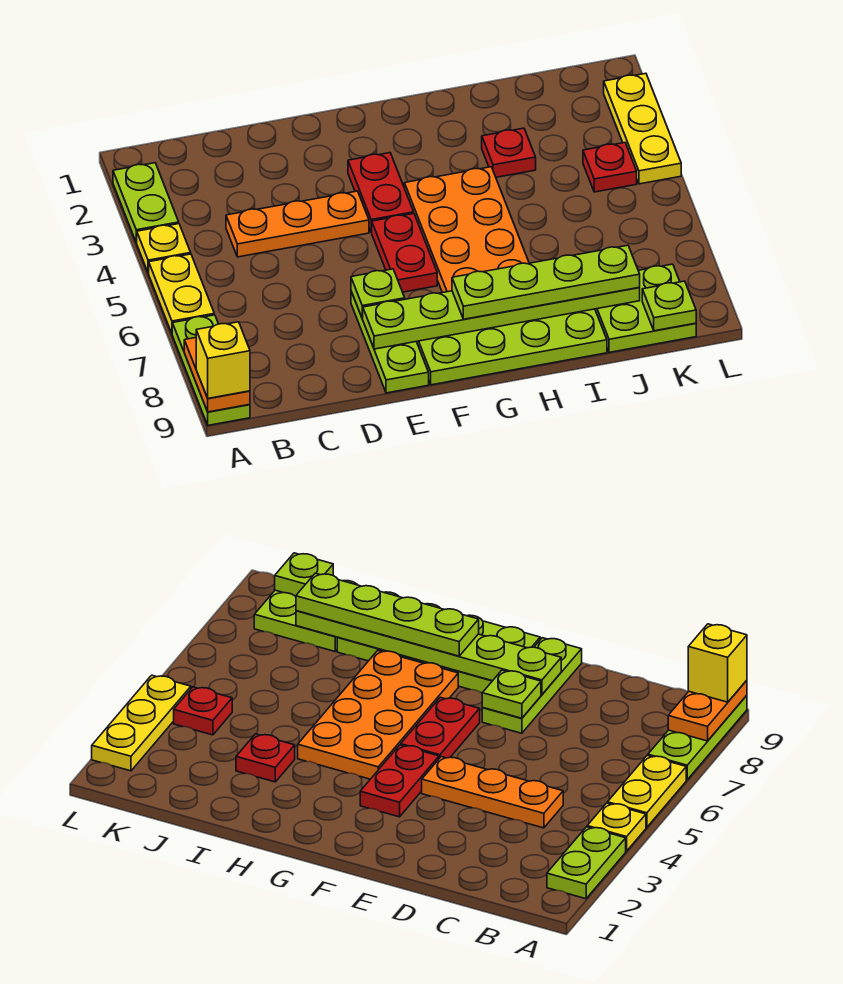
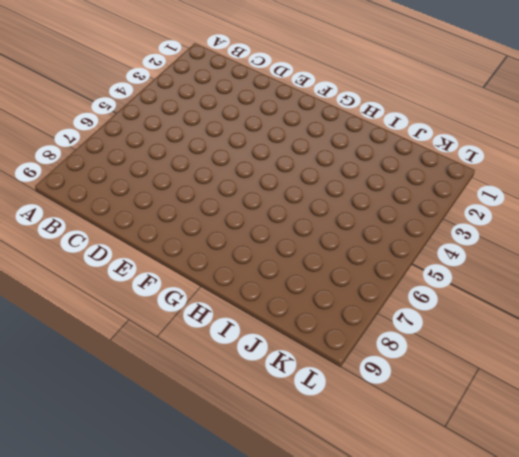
none -> lime plate A2:A3 level 1
none -> yellow plate A4 level 1
none -> yellow plate A5:A6 level 1

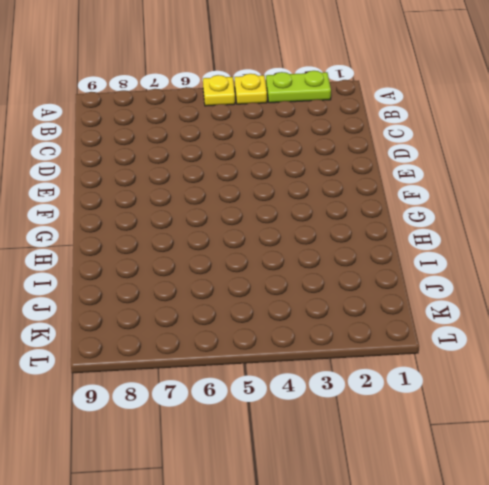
yellow plate A5 level 1 -> yellow plate A5:A6 level 1
none -> lime plate A7:A9 level 1
none -> orange plate C4:E4 level 1
none -> lime plate E7:E9 level 1

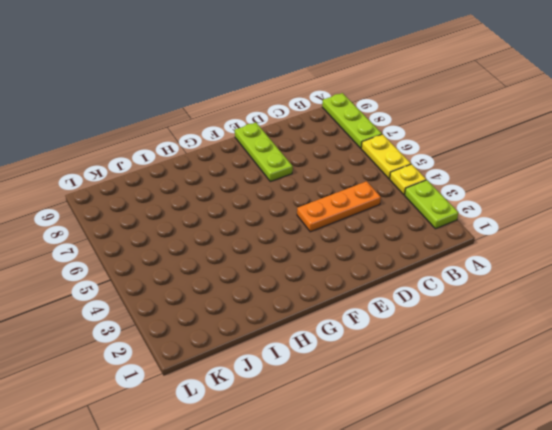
none -> red plate F3:F4 level 1
none -> red plate F5:F6 level 1
none -> lime plate F8:I9 level 1

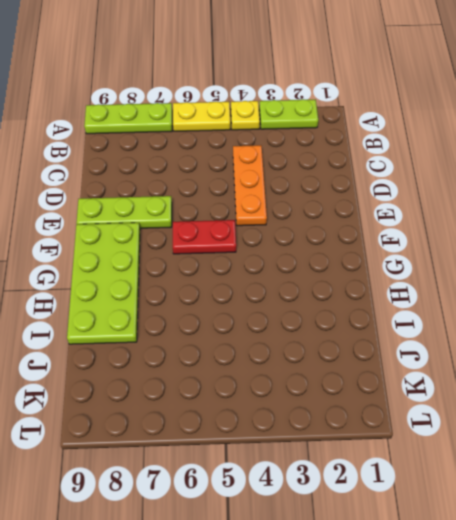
none -> red plate F3:F4 level 1
none -> orange plate G4:H7 level 1
none -> red plate I3 level 1

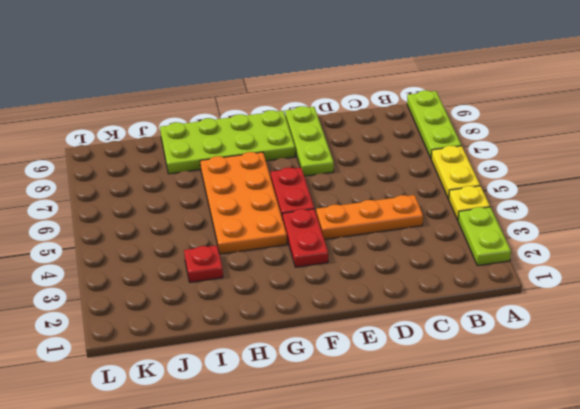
none -> lime plate J8:K9 level 1
none -> red plate K4 level 1
none -> yellow plate L2:L4 level 1

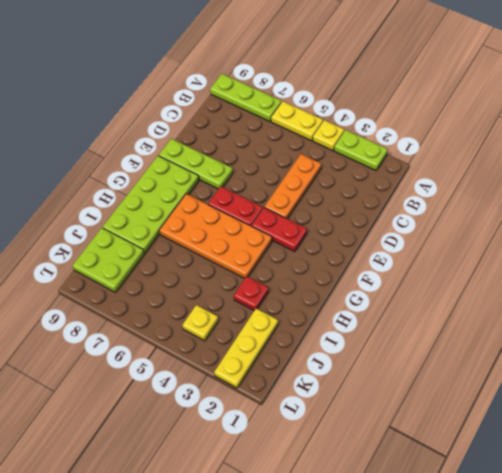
yellow plate J2:L2 level 1 -> yellow plate L2:L4 level 1
yellow plate K4 level 1 -> red plate K4 level 1
none -> orange plate A8:A9 level 2
none -> lime plate E7 level 2
none -> lime plate E8:J8 level 2

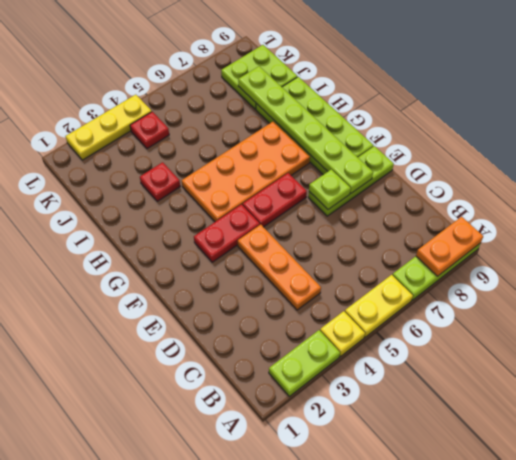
none -> lime plate K9 level 2
none -> yellow brick A9 level 3
none -> lime plate G8:J8 level 3

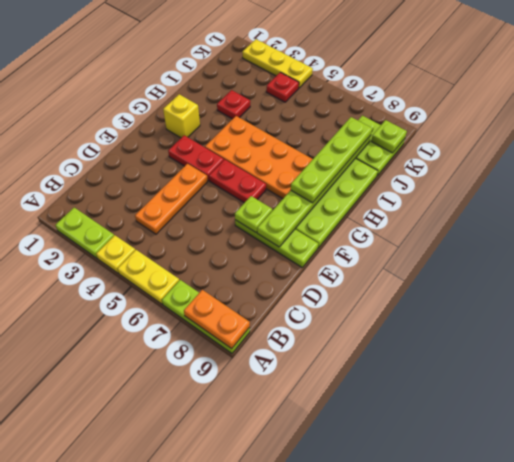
yellow brick G2 level 1 -> yellow brick A9 level 3

